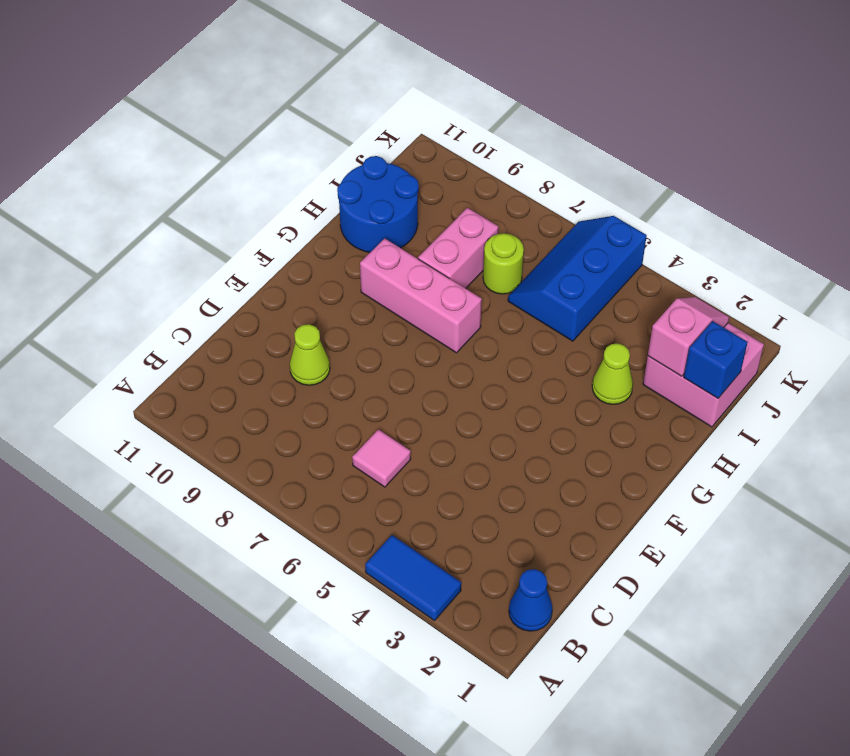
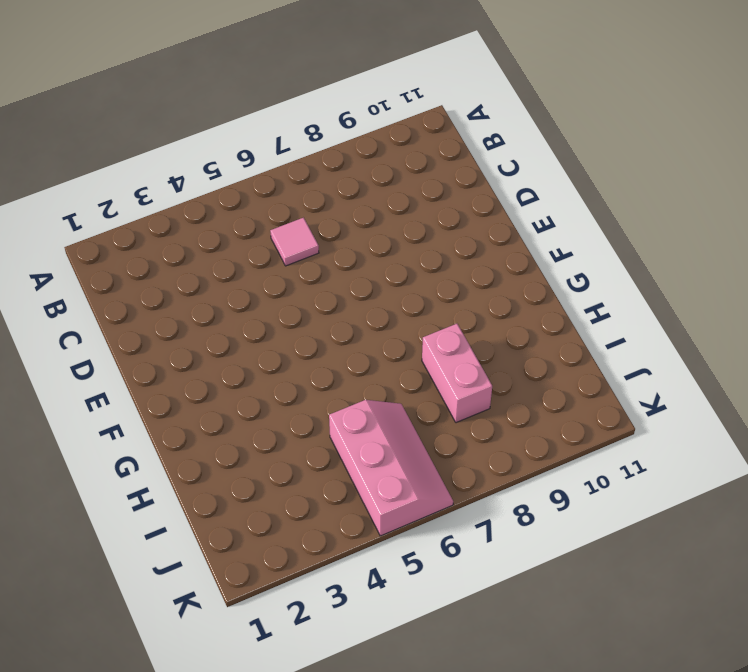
pink slope I5:K6 level 1 top 5 -> blue slope I5:K6 level 1 top 5
none -> blue tile A3:A4 level 1
none -> blue cone B1 level 1
none -> lime cone D9 level 1

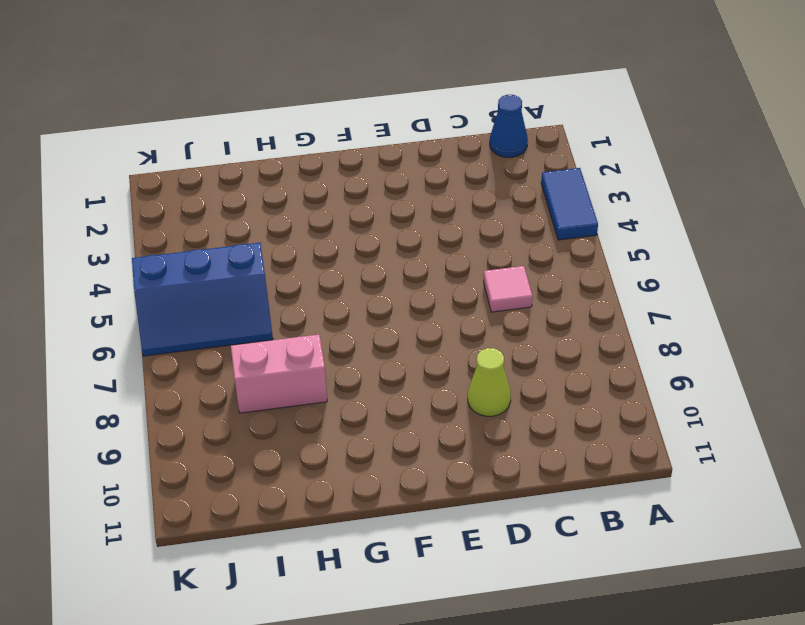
none -> pink brick G7:G9 level 1
none -> lime cone H3 level 1
none -> blue round brick H10:I11 level 1

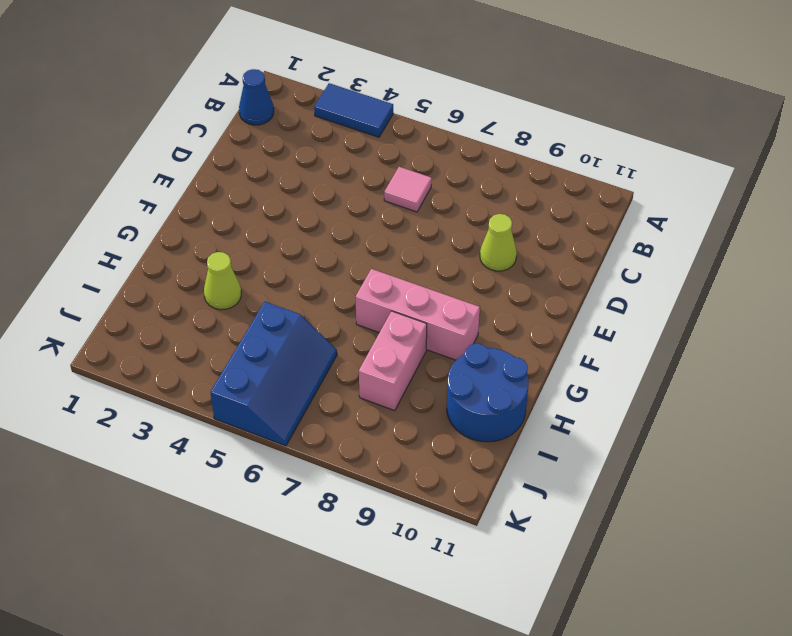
none -> pink brick I1:J2 level 1
none -> lime round brick I7 level 1
none -> blue brick I1 level 2

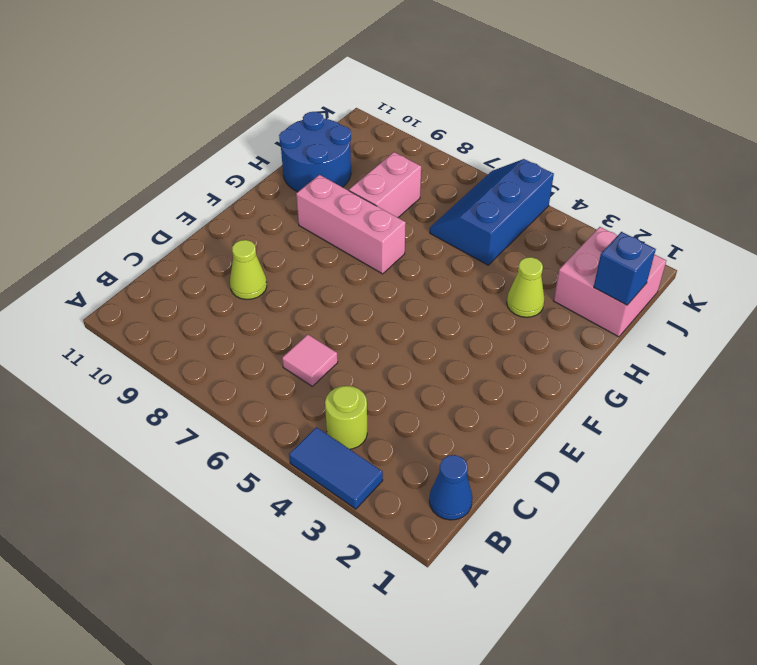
lime round brick B4 level 1 -> lime round brick I7 level 1
none -> pink slope I2:J2 level 2 top I

